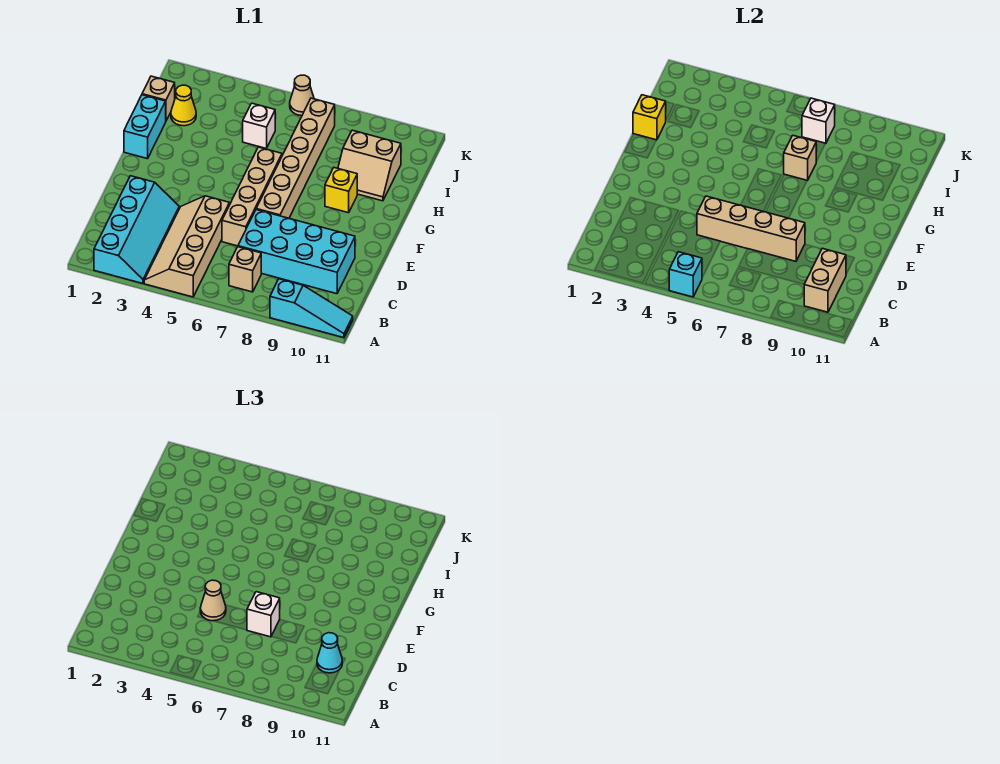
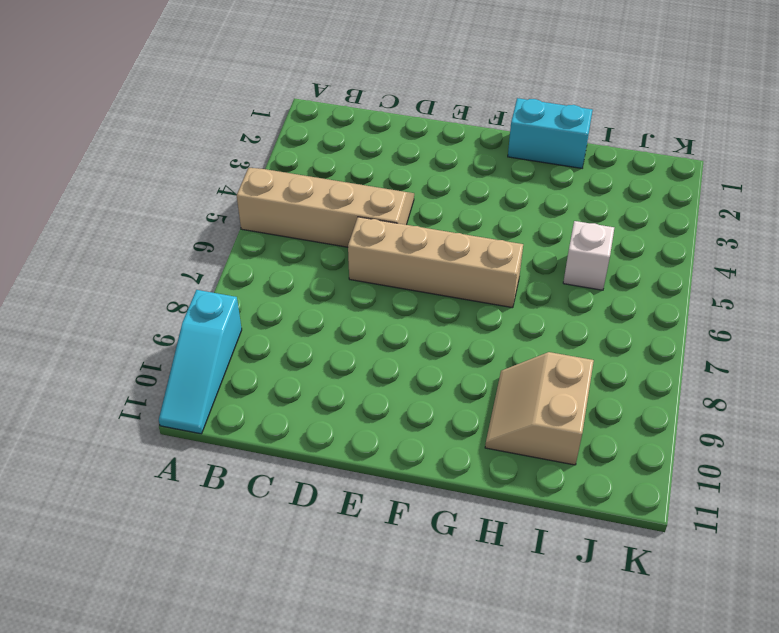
none -> cyan slope A2:D3 level 1 top 2
none -> tan brick B7 level 1
none -> cyan brick C7:D10 level 1

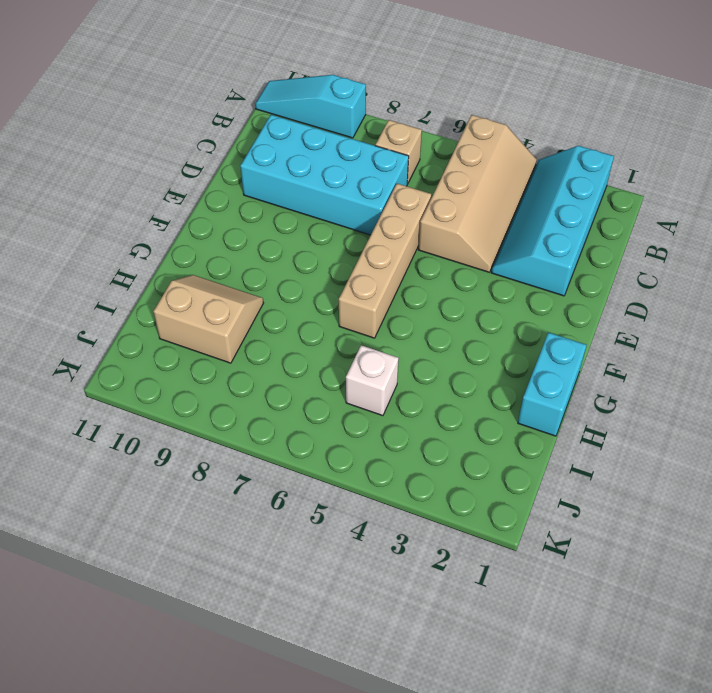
none -> tan brick E7:J7 level 1
none -> yellow brick G9 level 1
none -> tan brick I1 level 1

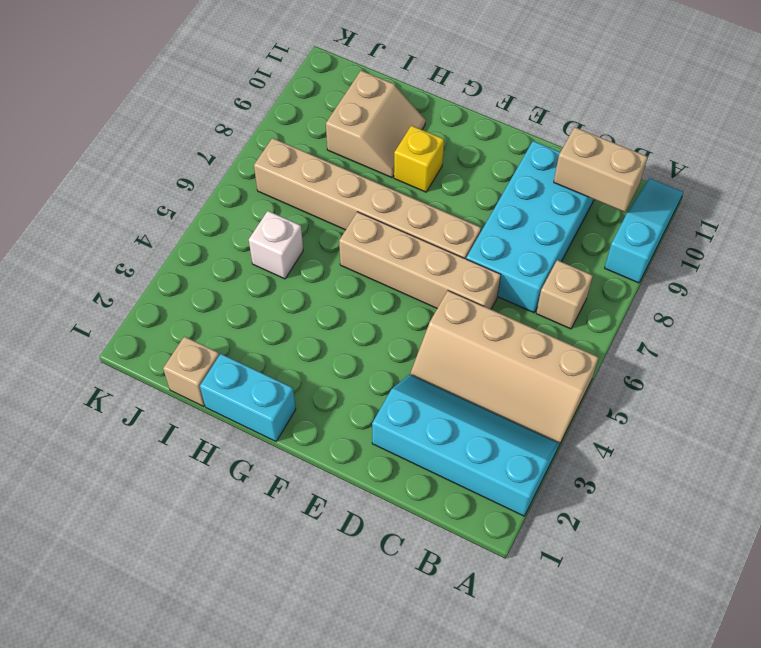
none -> yellow cone I2 level 1
none -> tan cone K6 level 1
none -> cyan brick A5 level 2

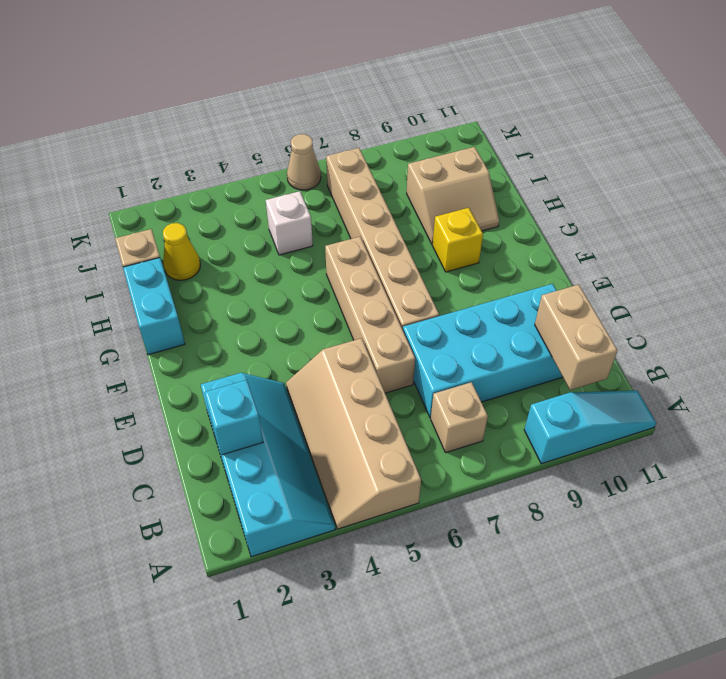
cyan brick C2 level 2 -> cyan brick A5 level 2
none -> tan brick D5:D8 level 2
none -> yellow brick H1 level 2
none -> tan brick H7 level 2

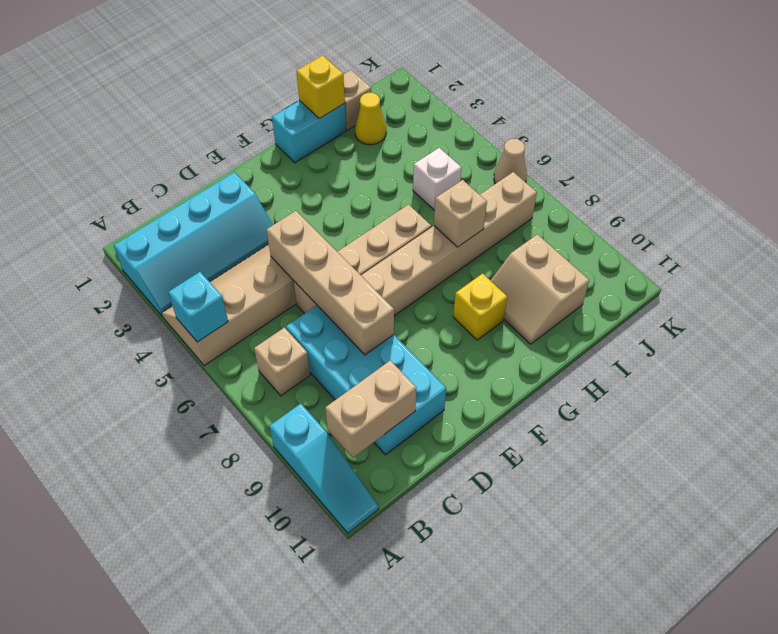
none -> white brick J7 level 2
none -> cyan cone C10 level 3
none -> tan cone D5 level 3

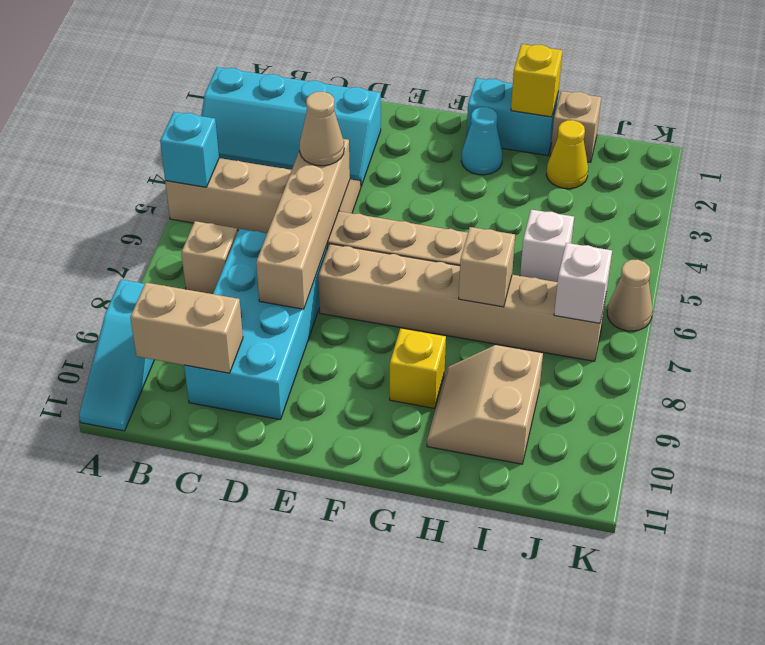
cyan cone G2 level 1 -> cyan cone C10 level 3
none -> white brick D7 level 3

